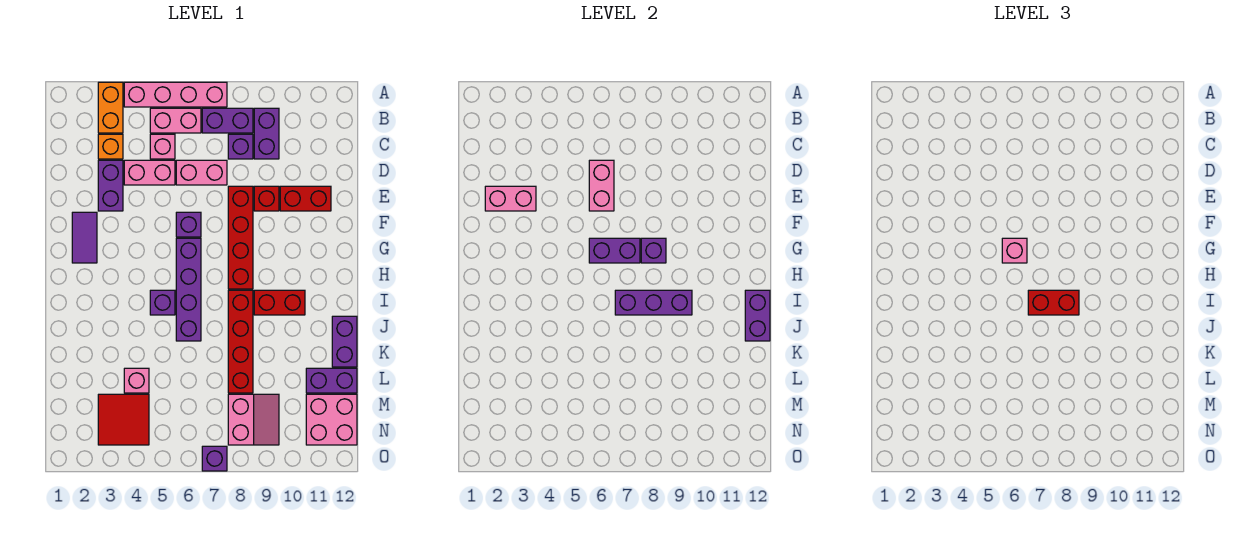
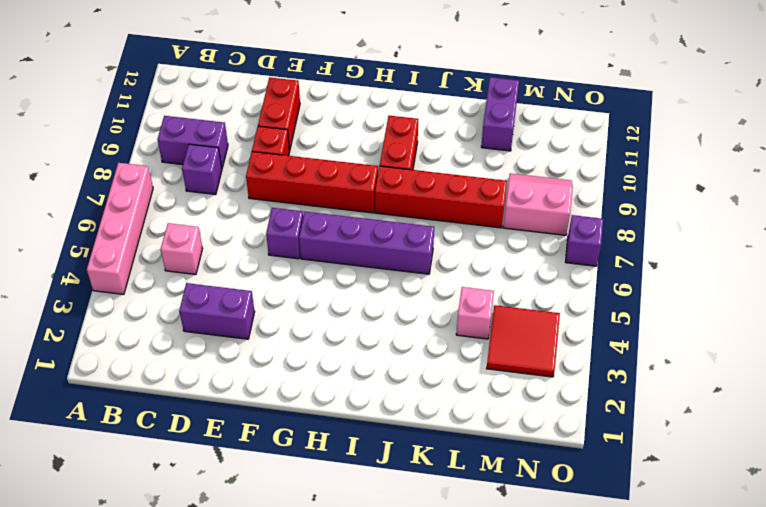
none -> orange brick A3:B3 level 1
none -> pink brick B5:B6 level 1
none -> purple brick B7:B8 level 1
none -> orange brick C3 level 1

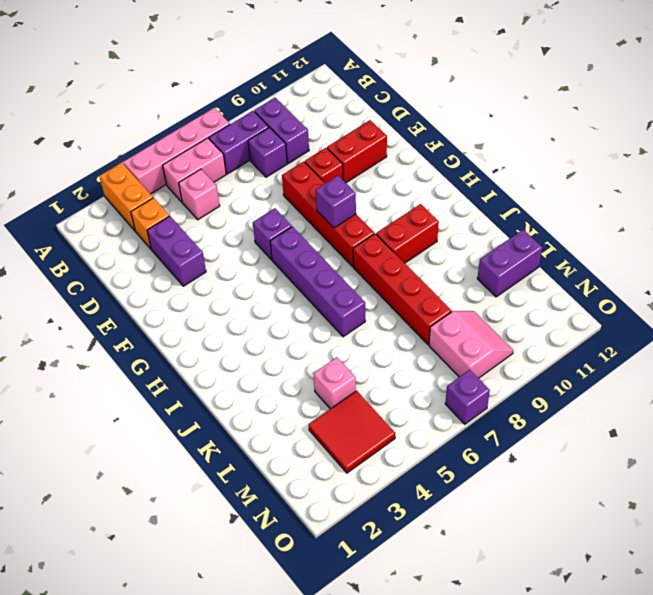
none -> pink brick D4:D5 level 1
none -> pink brick D6:D7 level 1
none -> purple tile F2:G2 level 1
none -> purple brick I5 level 1

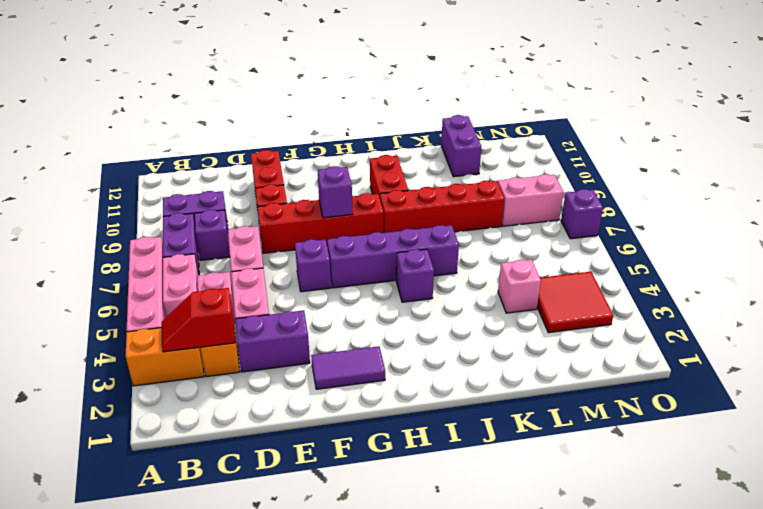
red slope B3:C3 level 2 top C -> none
none -> purple brick J12:K12 level 1
none -> pink brick M11:N12 level 1
none -> pink brick D6:E6 level 2
none -> pink brick E2:E3 level 2

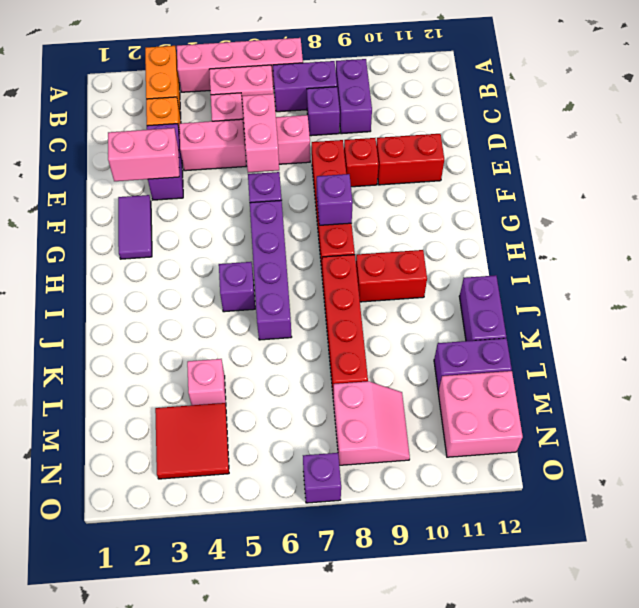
none -> purple brick G6:G7 level 2
none -> purple brick I7:I9 level 2
none -> purple brick I12:J12 level 2
none -> pink brick G6 level 3

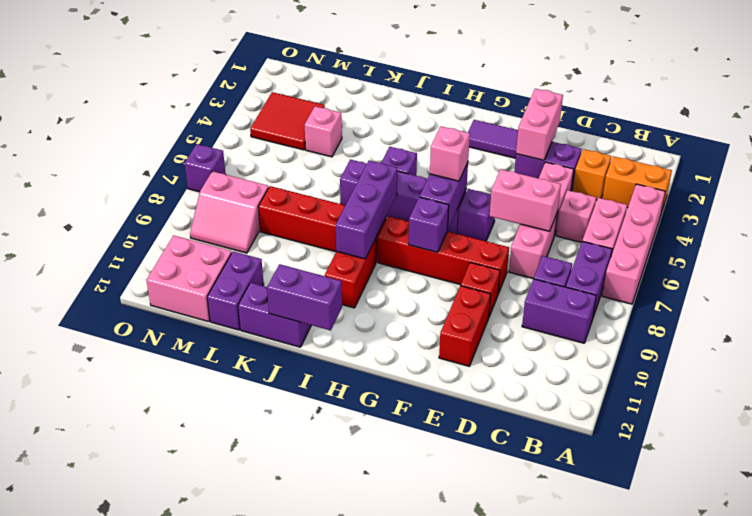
none -> red brick I7:I8 level 3

